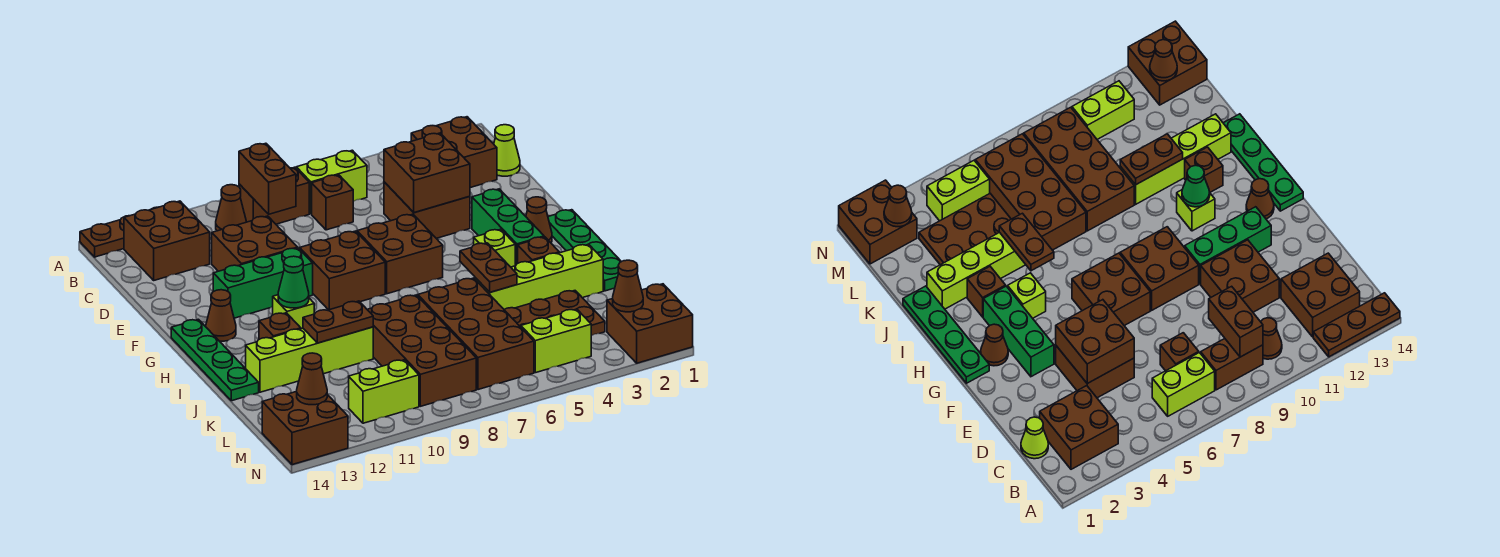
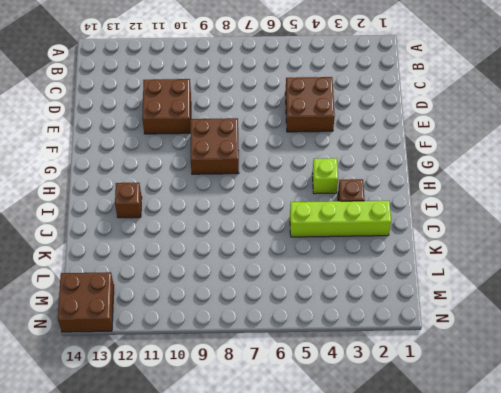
none -> brown plate A12:A14 level 1
none -> brown brick B2:C3 level 1
none -> lime brick B6:B7 level 1
none -> brown brick B8:B9 level 1

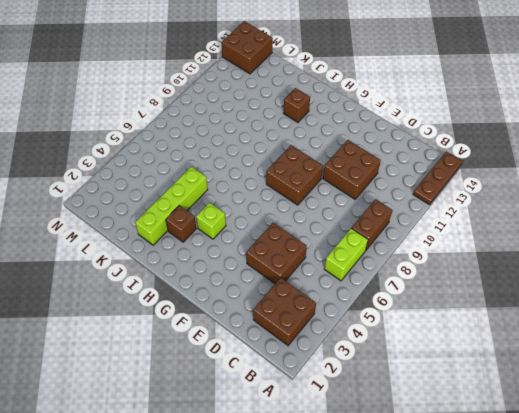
none -> brown cone B10 level 1
none -> brown brick B12:C13 level 1
none -> lime cone C1 level 1
none -> brown brick C7 level 1

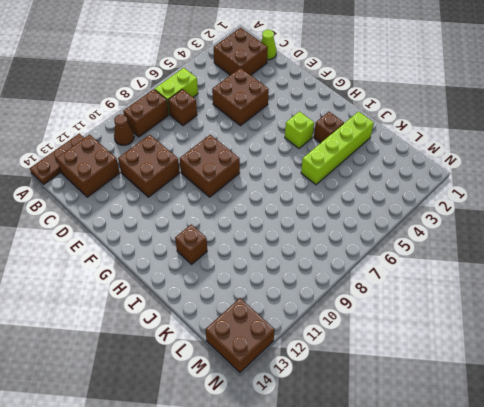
none -> green brick F3:H3 level 1
none -> brown brick F6:G7 level 1
none -> green brick F10:F12 level 1
none -> green plate G1:J1 level 1

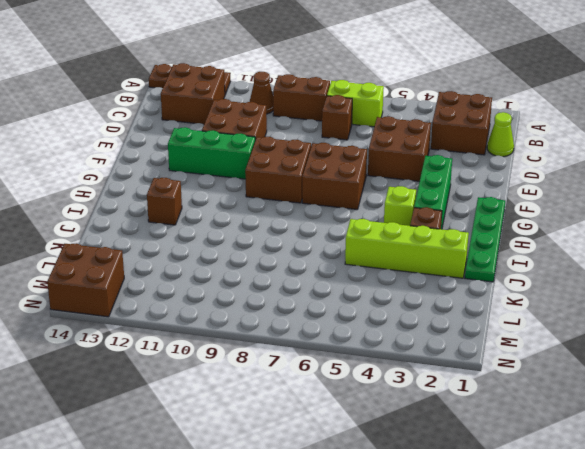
none -> brown cone G2 level 1
none -> brown cone G13 level 1
none -> green plate G14:J14 level 1
none -> lime brick H11 level 1

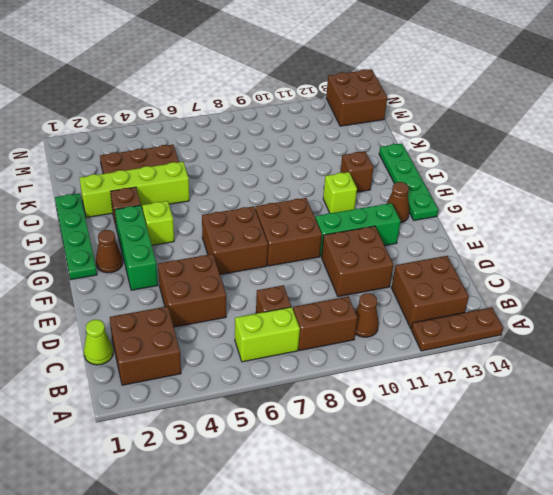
none -> brown brick J6:M7 level 1
none -> brown brick J8:M9 level 1
none -> lime brick J10:J13 level 1
none -> brown brick M1:N2 level 1

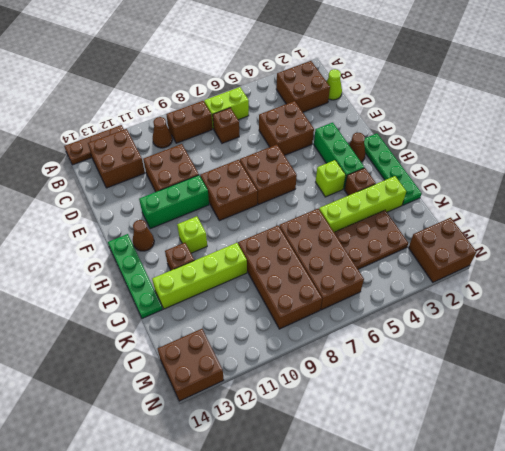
none -> lime brick M4:M5 level 1
none -> lime brick M10:M11 level 1
none -> brown brick B9:C9 level 2
none -> brown brick D4:E5 level 2

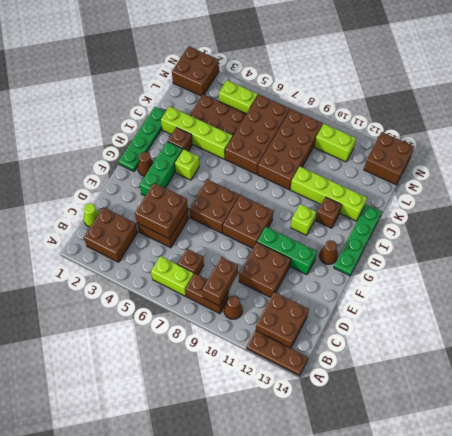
none -> green cone H11 level 2
none -> brown plate I5:J5 level 2
none -> brown plate J10:J11 level 2
none -> brown cone M2 level 2

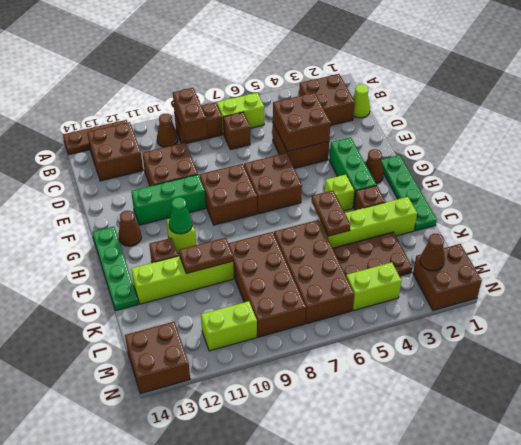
none -> brown cone M13 level 2

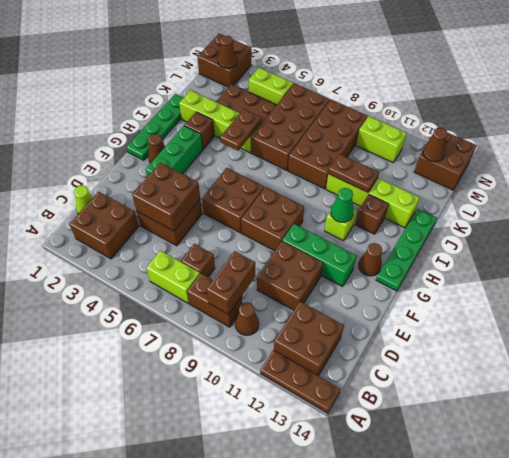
none -> lime brick H4 level 1

